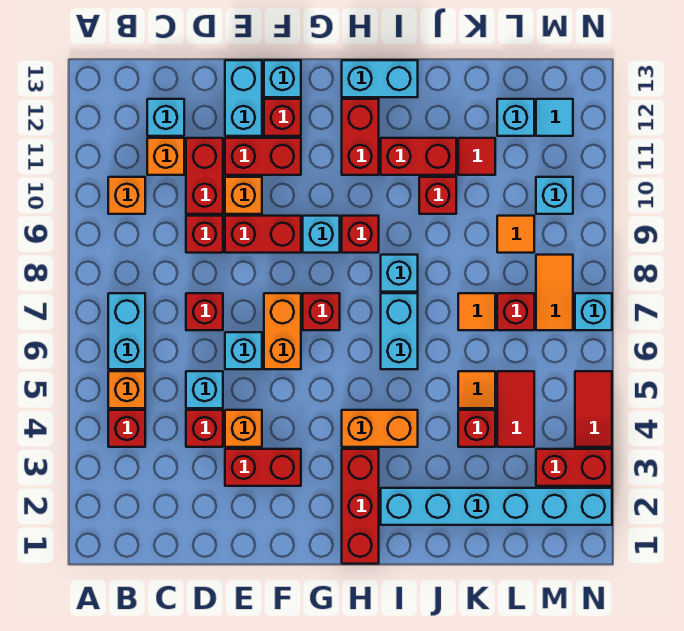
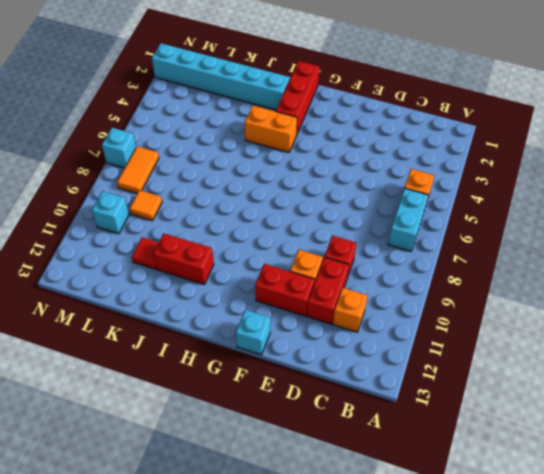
none -> red brick B4 level 1
none -> orange brick B10 level 1
none -> cyan brick C12 level 1
none -> red brick D4 level 1

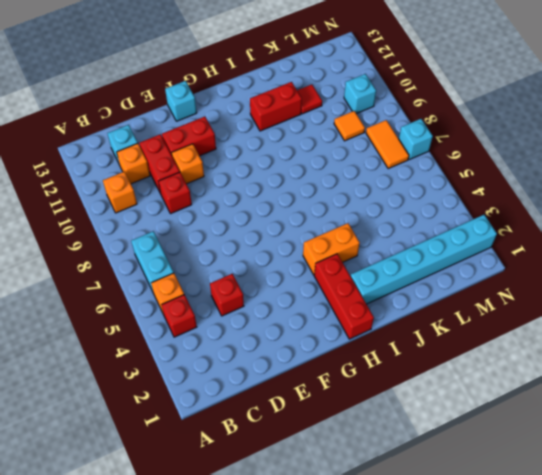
none -> cyan brick D5 level 1
none -> red brick D7 level 1
none -> red brick E3:F3 level 1
none -> orange brick E4 level 1

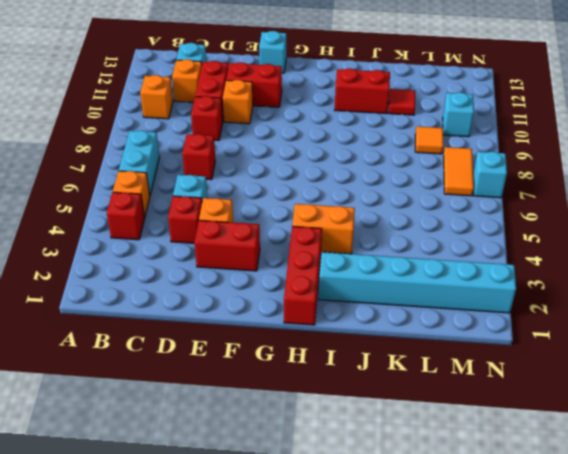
none -> cyan brick E6 level 1
none -> red brick E9:F9 level 1
none -> cyan brick E12:E13 level 1
none -> orange brick F6:F7 level 1

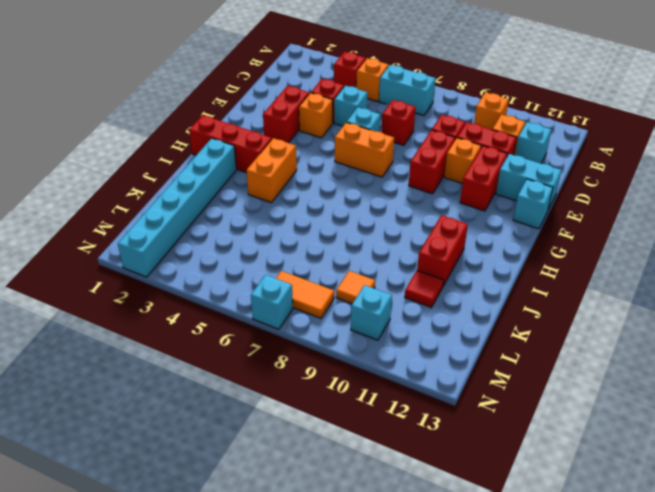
none -> red brick F12 level 1
none -> red brick G7 level 1
none -> cyan brick G9 level 1
none -> red brick H9 level 1

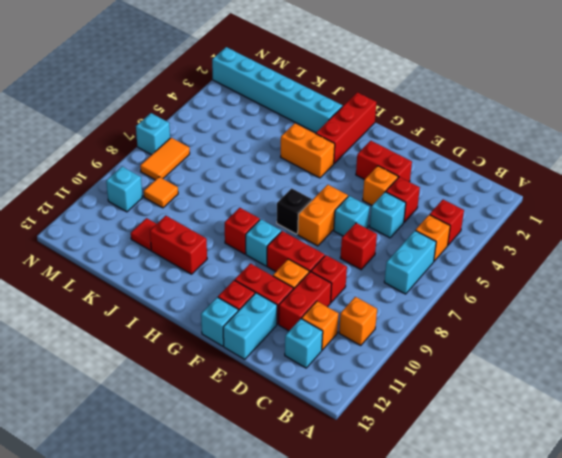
black brick G7 level 1 -> red brick G7 level 1
none -> red brick H11:H12 level 1
none -> cyan brick H13:I13 level 1
none -> cyan brick I6:I7 level 1
none -> cyan brick I8 level 1

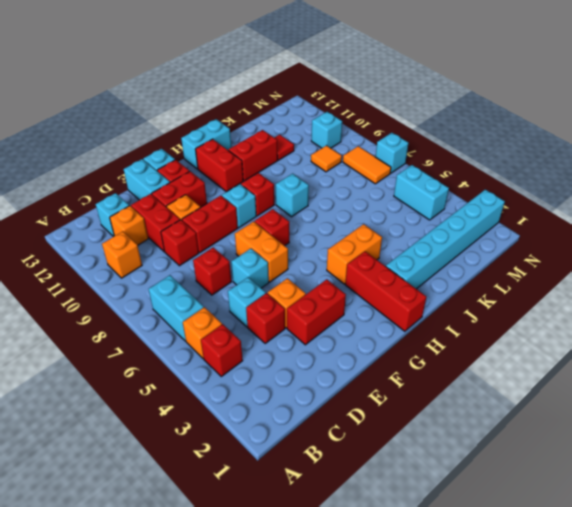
cyan brick M4:M5 level 1 -> cyan brick I6:I7 level 1
none -> red brick J10 level 1
none -> red brick K4 level 1
none -> orange tile K5 level 1
none -> orange tile K7 level 1

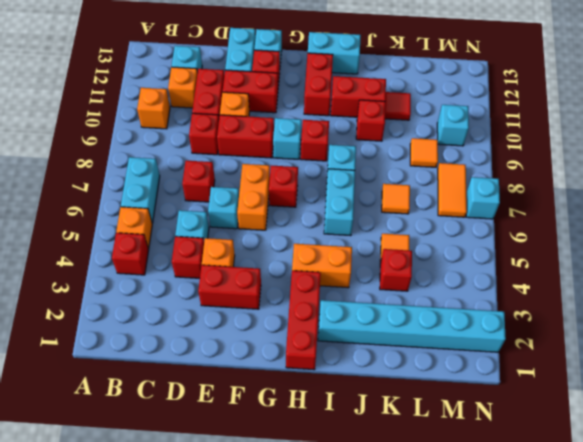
none -> red tile L4:L5 level 1
none -> red brick L7 level 1
none -> cyan brick L12 level 1
none -> red brick M3:N3 level 1

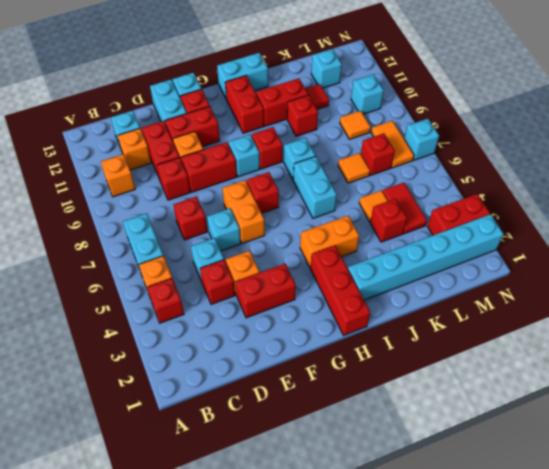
none -> cyan tile M12 level 1
none -> red tile N4:N5 level 1

